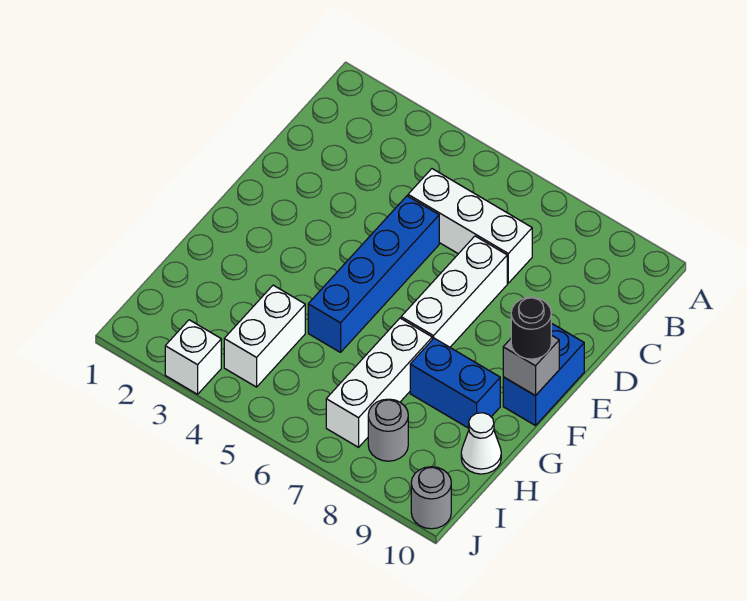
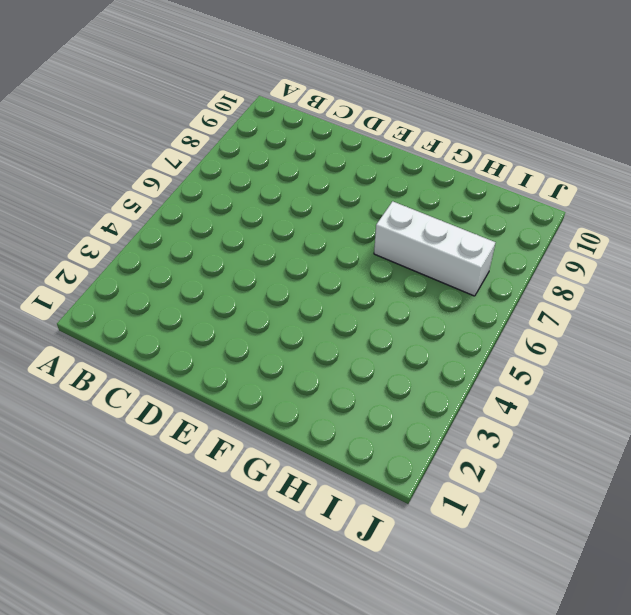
none -> white brick C5:C7 level 1
none -> blue brick D5:G5 level 1
none -> white brick D7:F7 level 1

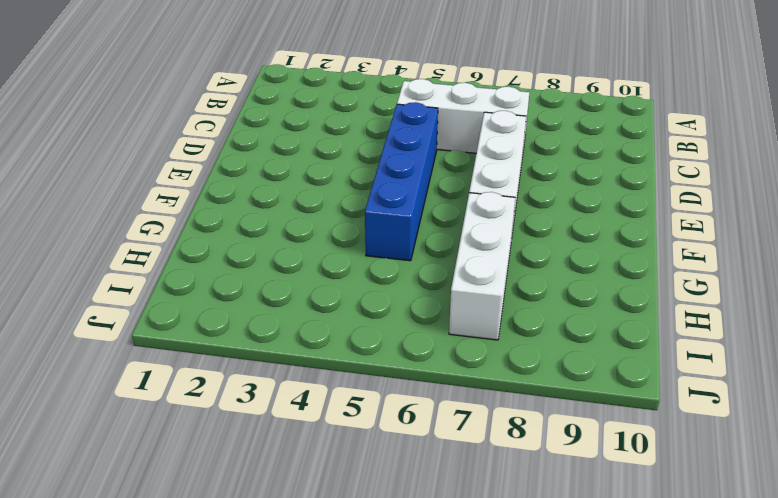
none -> blue brick E10:F10 level 1
none -> blue brick G8:G9 level 1
none -> white brick H4:I4 level 1

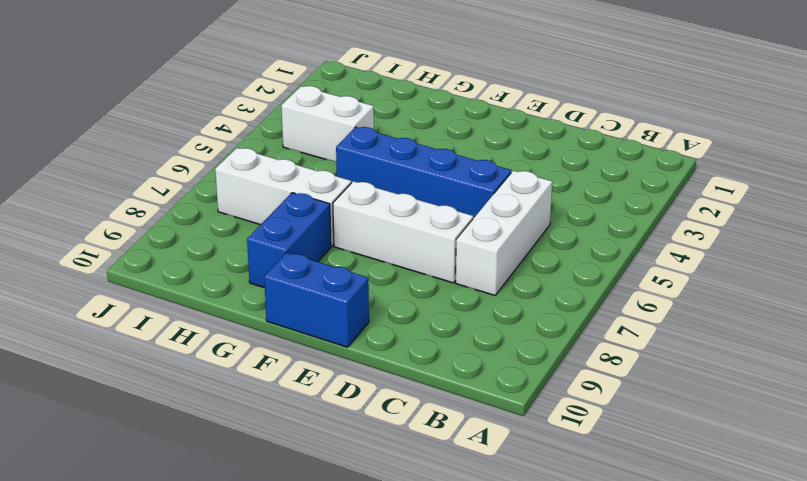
none -> white cone H10 level 1
none -> grey round brick I8 level 1
none -> white brick J3 level 1

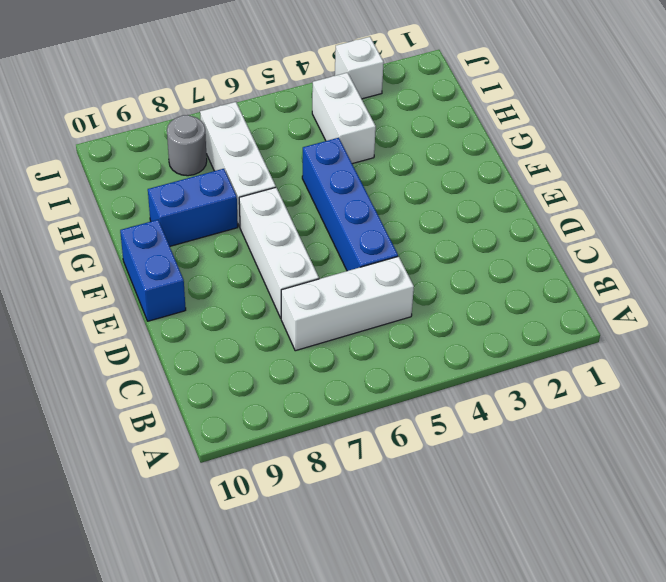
none -> white cone H10 level 1
none -> grey round brick J10 level 1
none -> grey brick F10 level 2

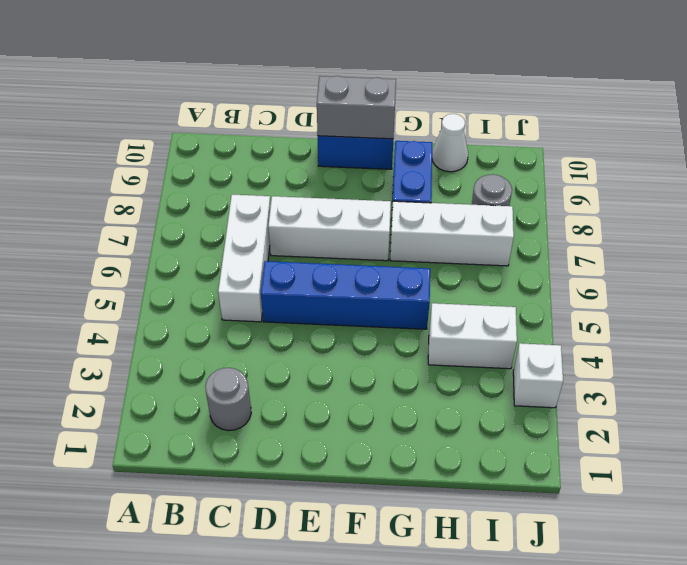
grey round brick C2 level 1 -> grey round brick J10 level 1
grey brick E10:F10 level 2 -> grey brick F10 level 2
none -> black round brick F10 level 3

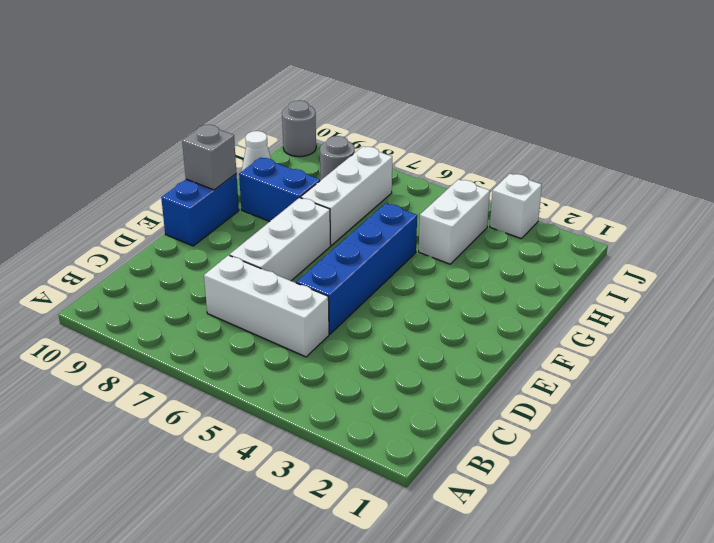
none -> black round brick F10 level 3

